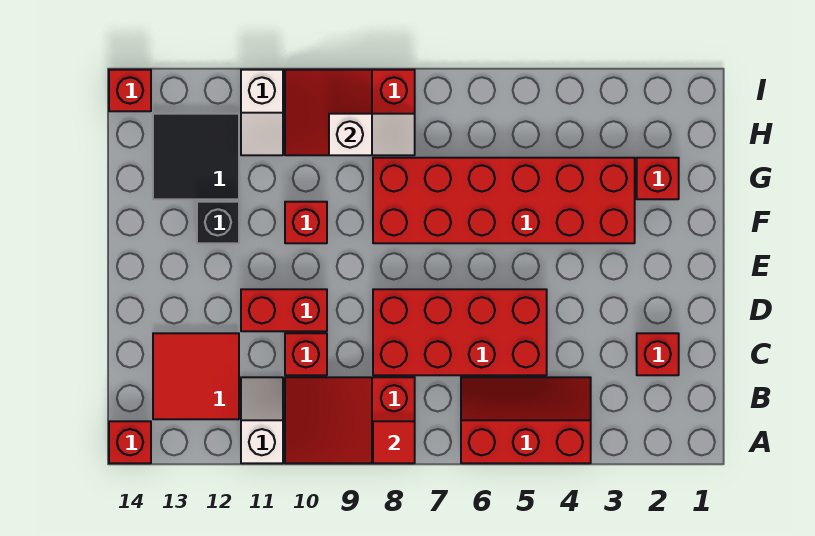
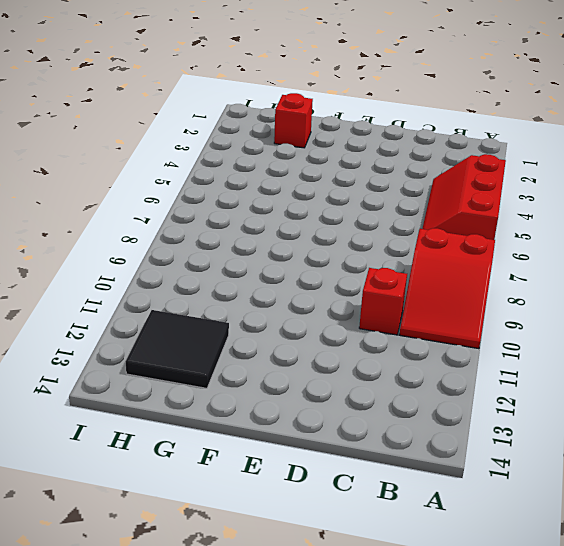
none -> white slope A11:B11 level 1 top A
none -> red brick A14 level 1
none -> red tile B12:C13 level 1

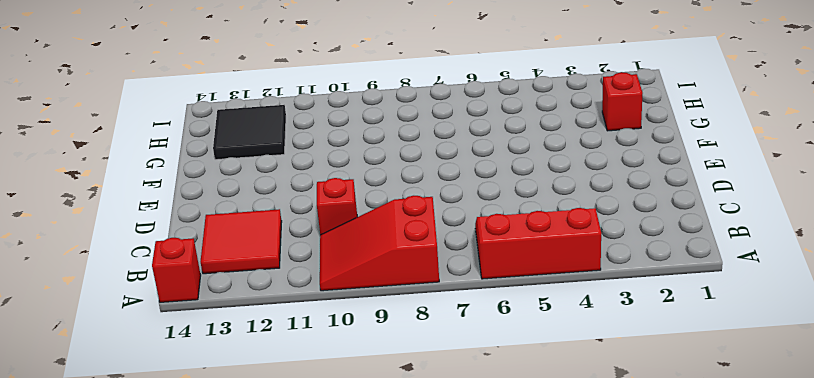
none -> white slope A11:B11 level 1 top A
none -> red brick C2 level 1
none -> red brick C5:D8 level 1

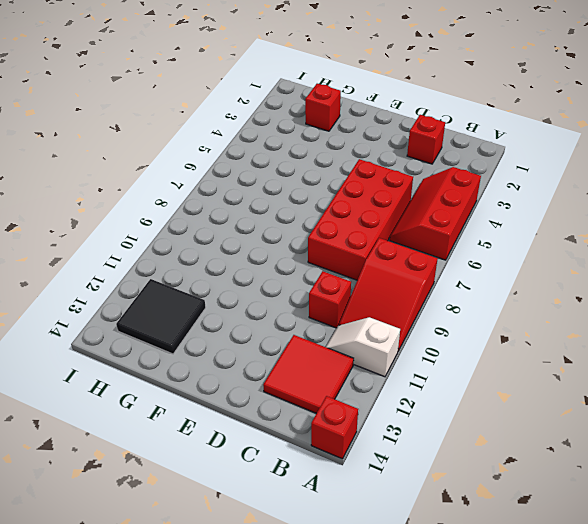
none -> red brick D10:D11 level 1
none -> red brick F3:G8 level 1
none -> red brick F10 level 1

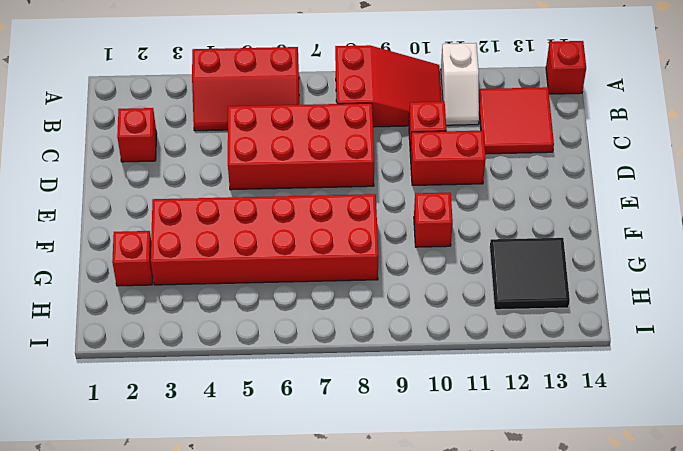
none -> black brick F12 level 1
none -> red slope H8:I10 level 1 top 8
none -> white slope H11:I11 level 1 top I

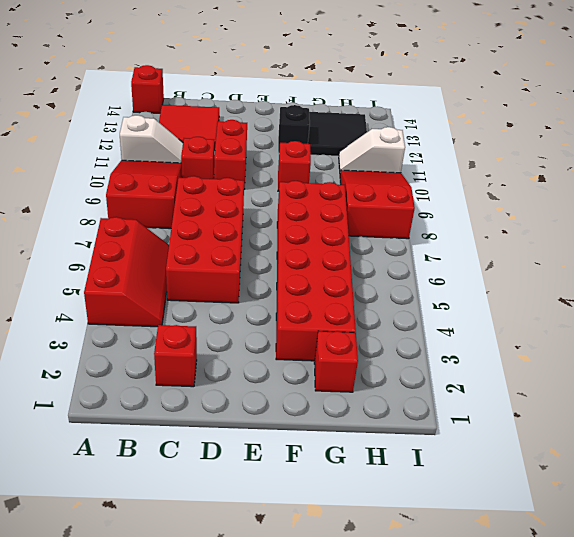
none -> red brick I14 level 1
none -> red tile A8 level 2
none -> white slope H8:H9 level 2 top 9

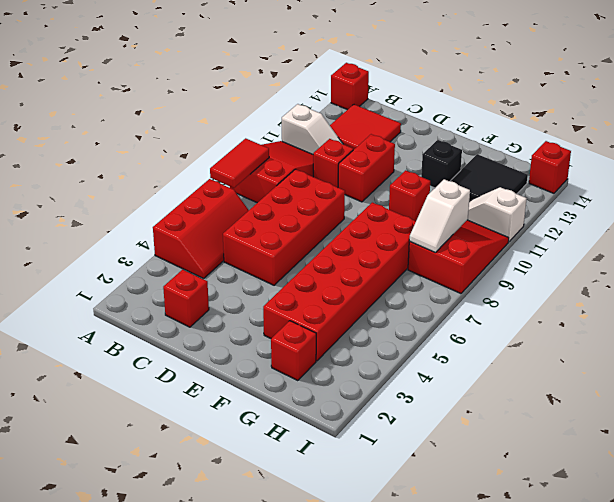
red tile A7:A8 level 2 -> red tile A8 level 2

